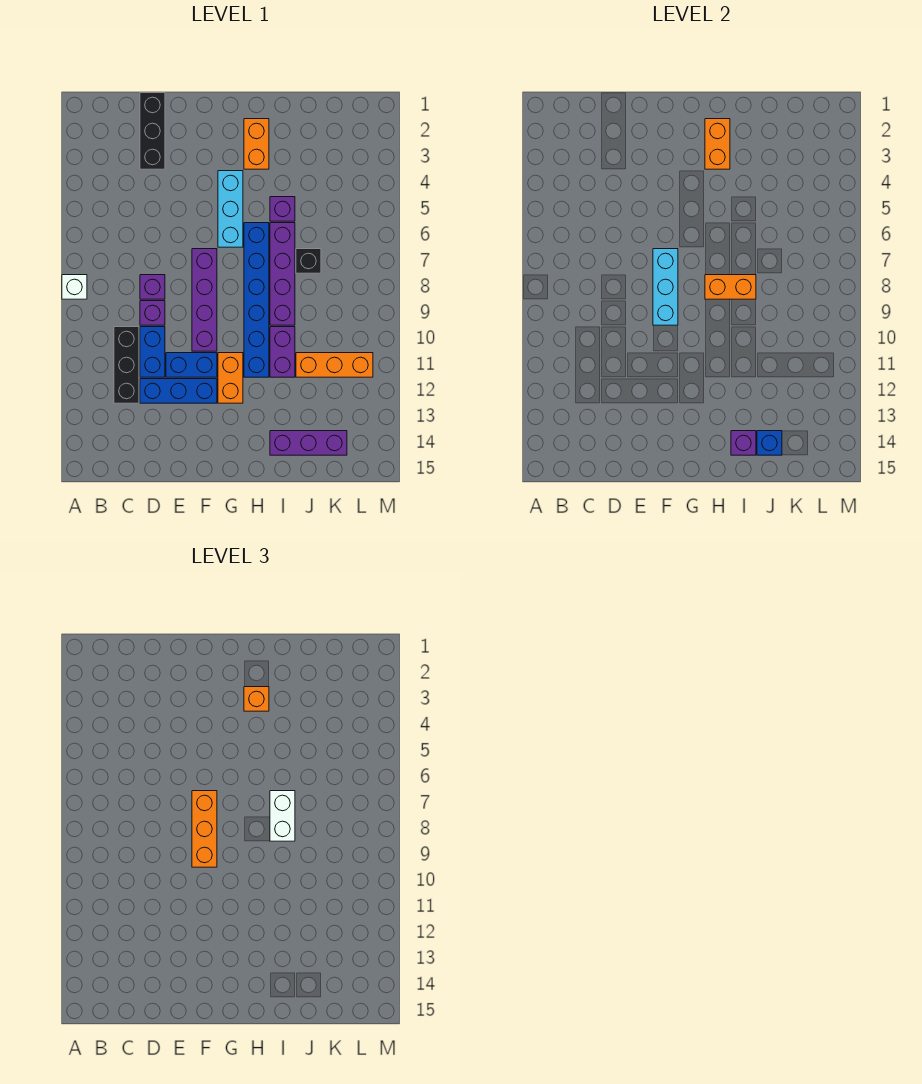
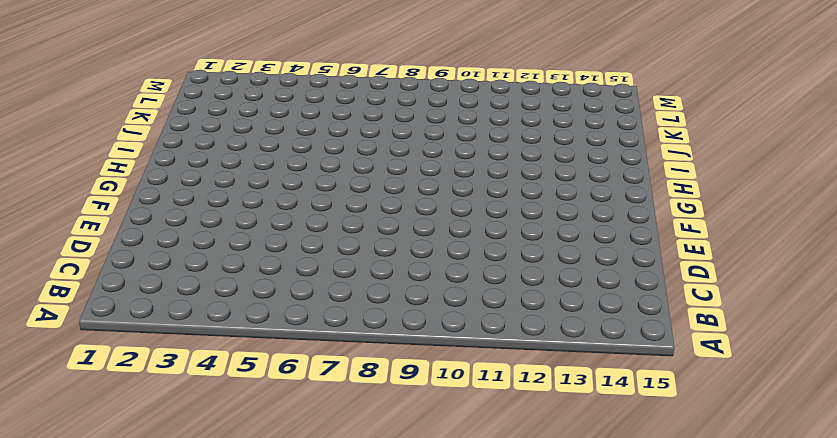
none -> white brick A8 level 1
none -> black brick C10:C12 level 1
none -> black brick D1:D3 level 1

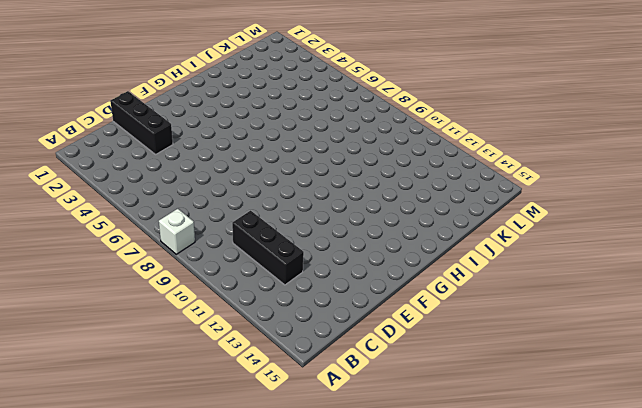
none -> purple brick D8 level 1
none -> purple brick D9 level 1
none -> blue brick D10:D11 level 1

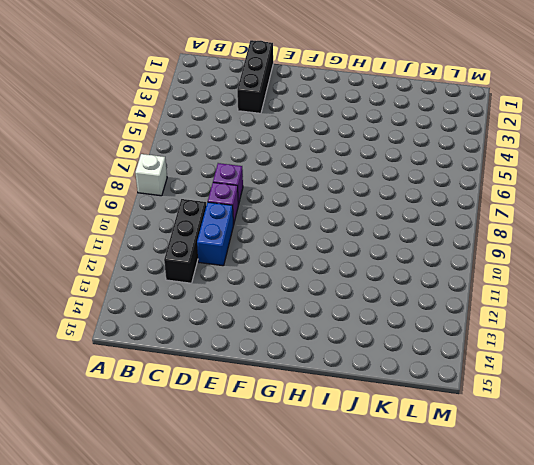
none -> blue brick D12:F12 level 1
none -> blue brick E11:F11 level 1
none -> purple brick F7:F10 level 1

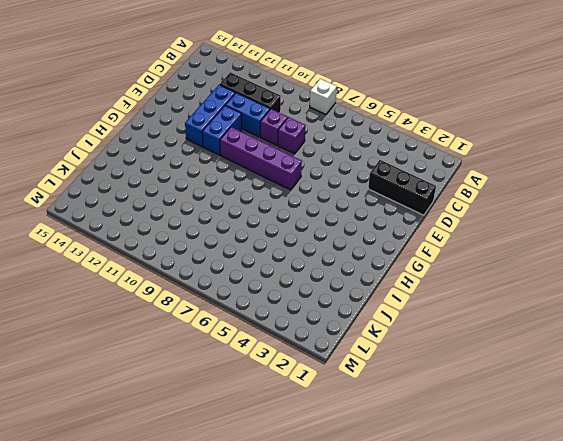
none -> cyan brick G4:G6 level 1
none -> orange brick G11:G12 level 1
none -> orange brick H2:H3 level 1

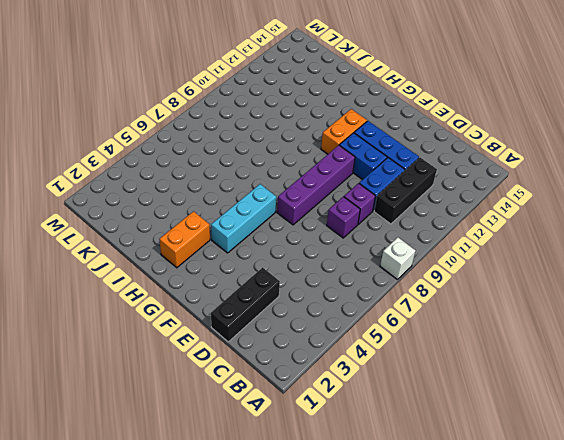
none -> blue brick H6:H11 level 1
none -> purple brick I5 level 1
none -> purple brick I6:I9 level 1

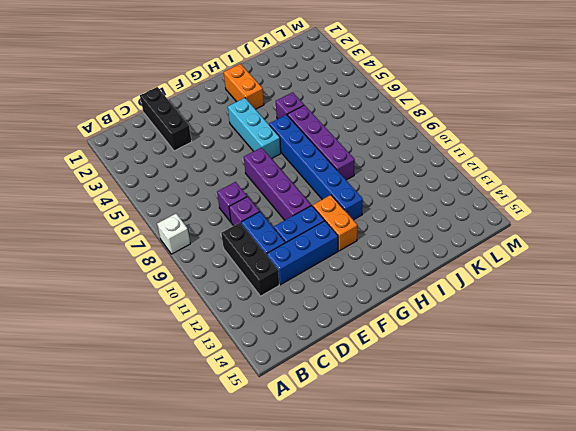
none -> purple brick I10:I11 level 1
none -> purple brick I14:K14 level 1
none -> black brick J7 level 1

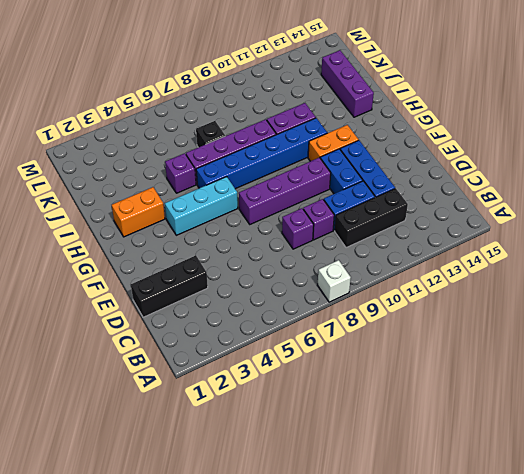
none -> orange brick J11:L11 level 1
none -> cyan brick F7:F9 level 2
none -> orange brick H2:H3 level 2

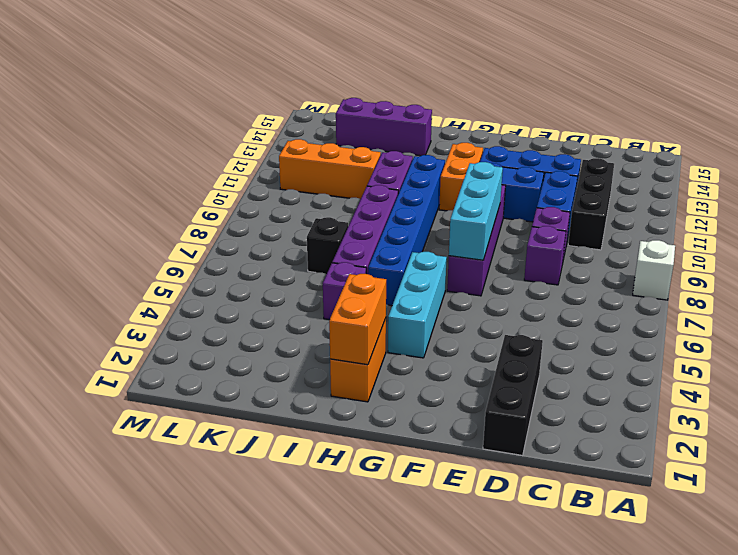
none -> orange brick H8:I8 level 2
none -> purple brick I14 level 2
none -> blue brick J14 level 2

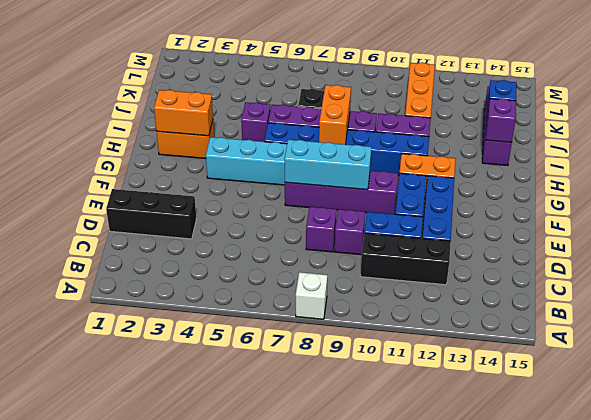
none -> orange brick F7:F9 level 3
none -> orange brick H3 level 3
none -> white brick I7:I8 level 3

